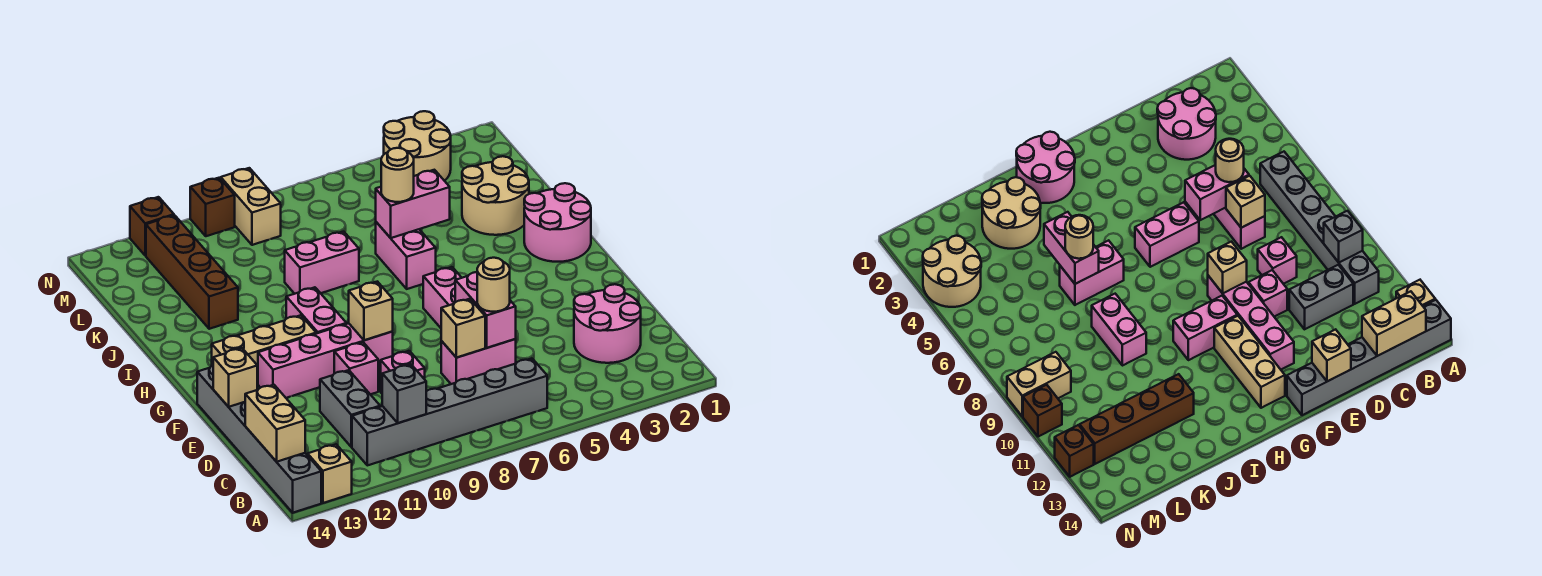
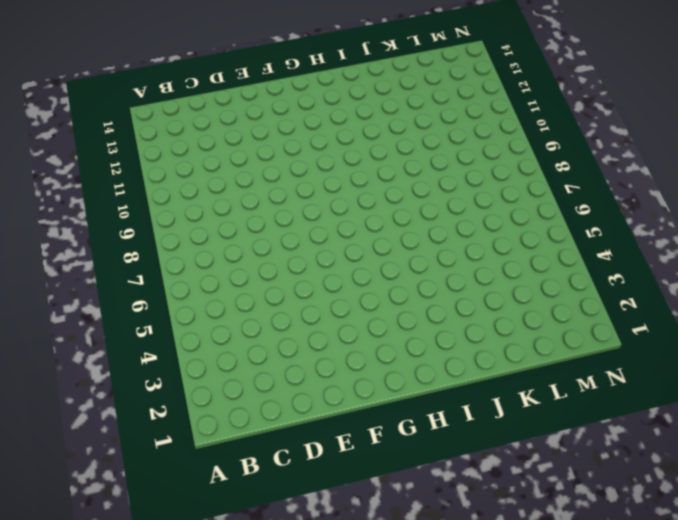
none -> tan brick A13 level 1
none -> grey brick A14:F14 level 1
none -> grey brick B6:B11 level 1
none -> pink round brick C2:D3 level 1

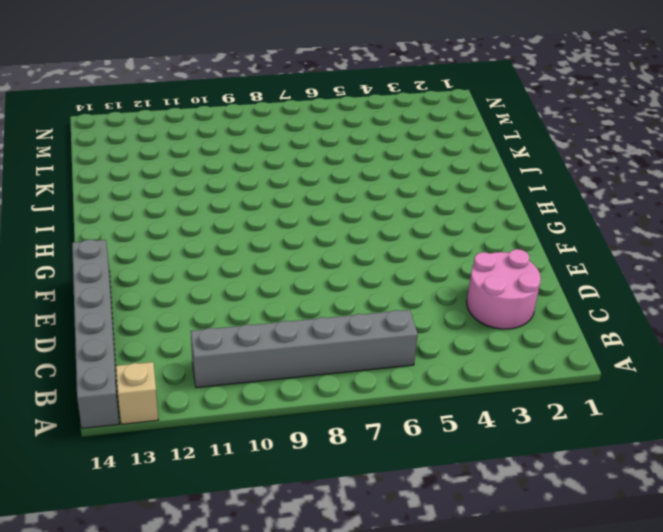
none -> grey brick C11:D11 level 1
none -> pink brick D6:D7 level 1
none -> pink brick D9 level 1
none -> pink brick E10 level 1

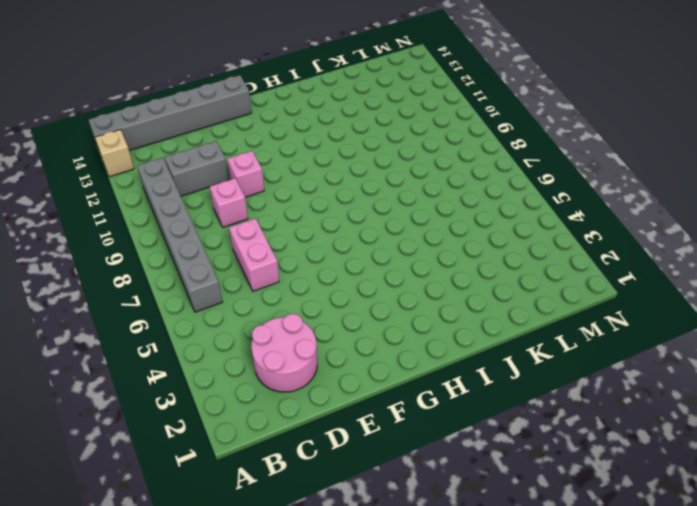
none -> pink brick F6:G6 level 1
none -> pink brick F9:F12 level 1
none -> pink brick G10:H10 level 1
none -> tan brick G11:G13 level 1

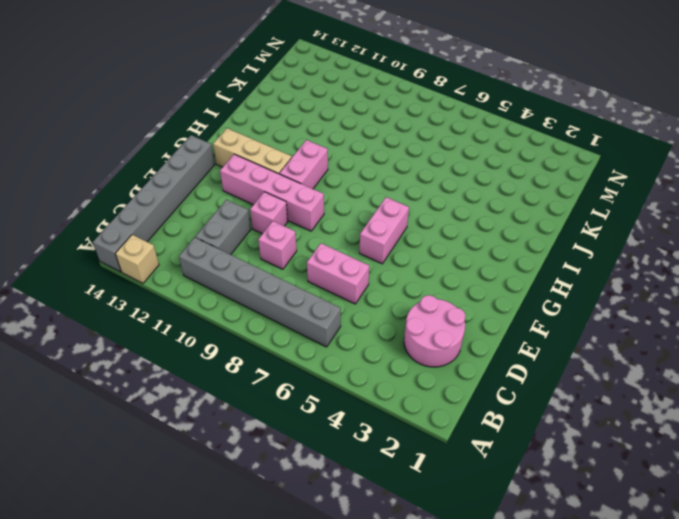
none -> pink round brick H1:I2 level 1
none -> pink brick I6:J6 level 1
none -> tan round brick J2:K3 level 1
none -> pink brick J8:J9 level 1

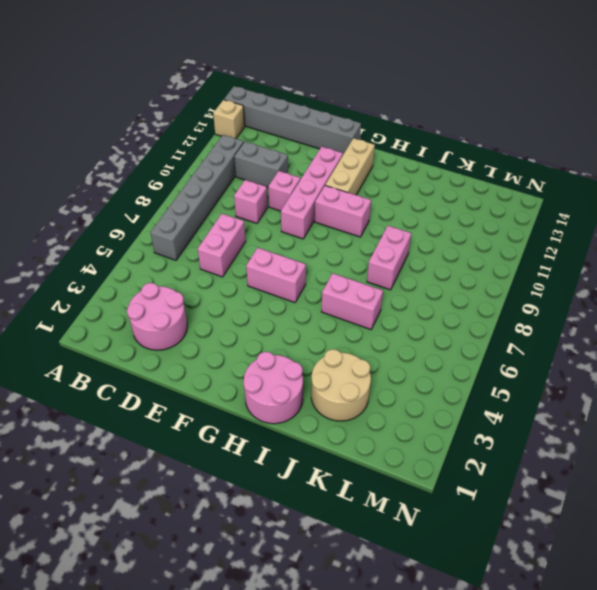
none -> brown brick J12:M12 level 1
none -> tan round brick M3:N4 level 1
none -> tan brick M9:N9 level 1
none -> brown brick N10 level 1

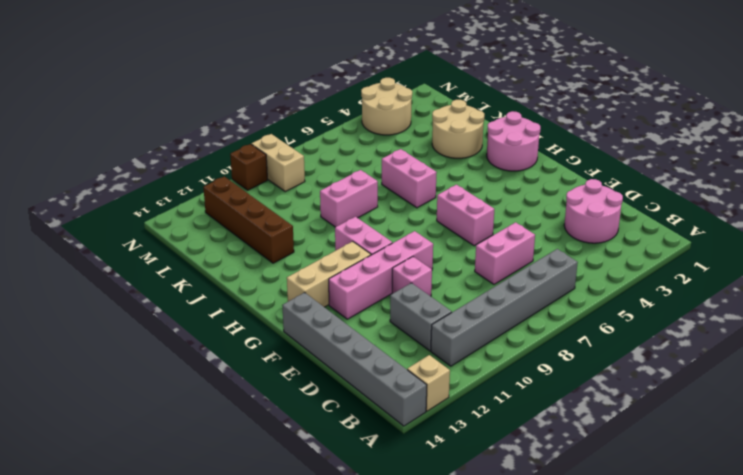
none -> pink brick D9 level 1
none -> brown brick N12 level 1
none -> grey brick B10 level 2
none -> tan brick B14:C14 level 2

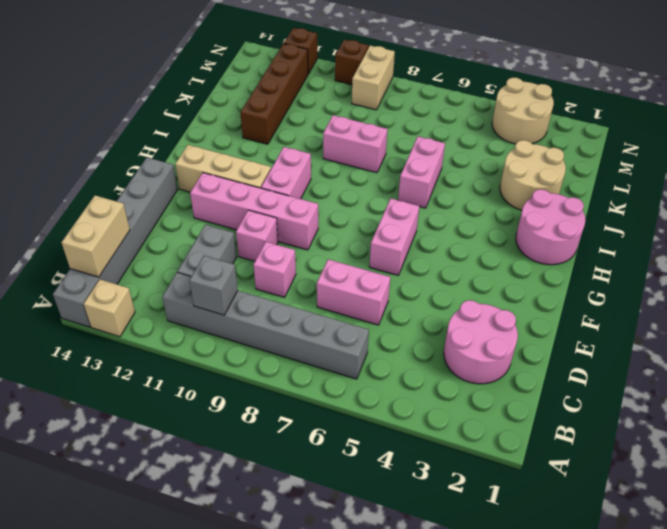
none -> pink brick D6:E6 level 2
none -> tan brick D7 level 2
none -> tan brick E14 level 2
none -> tan brick F9 level 2

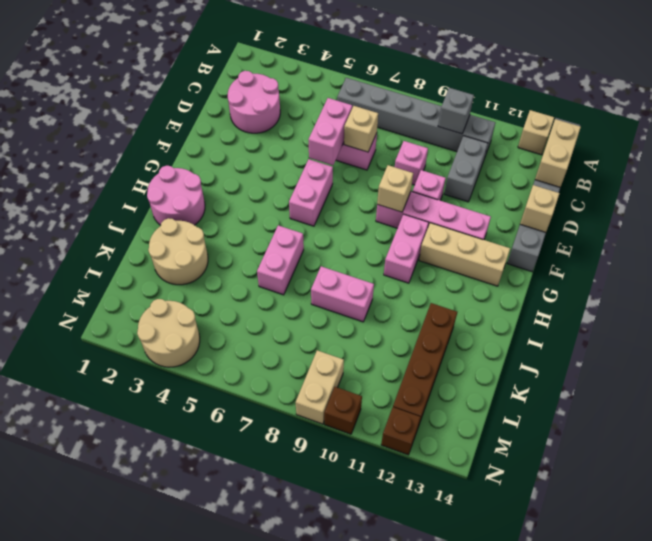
none -> pink brick J5:J6 level 2
none -> tan round brick D6 level 3
none -> tan round brick J6 level 3

